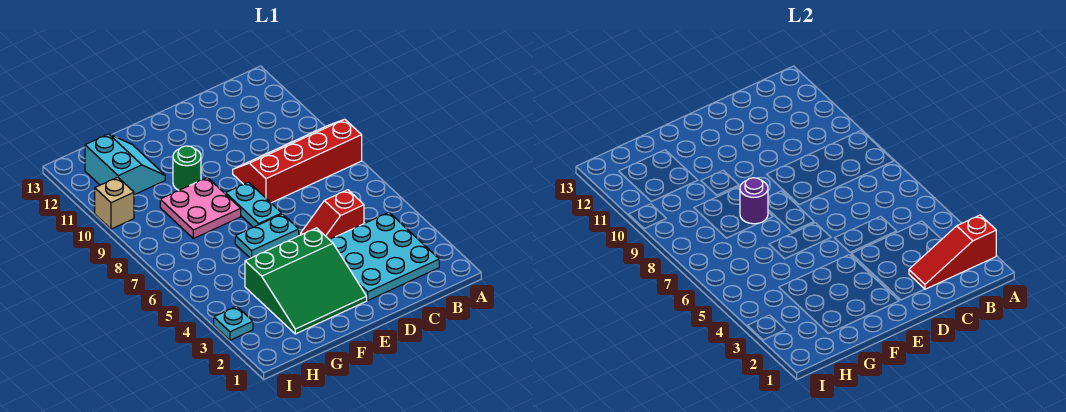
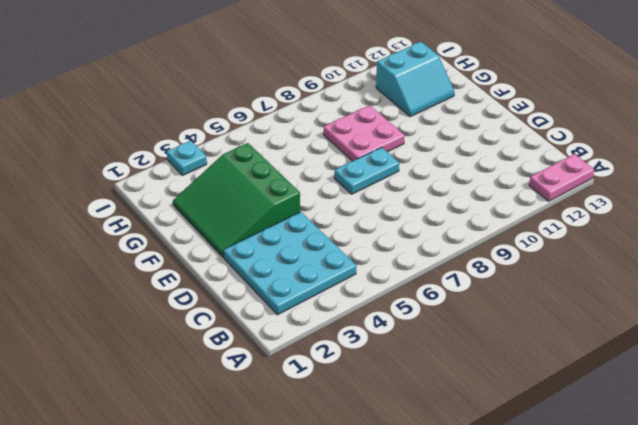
pink plate A12:A13 level 1 -> none
none -> red slope A8:D9 level 1 top 8
none -> red slope C5:D5 level 1 top C
none -> cyan plate E6:F6 level 1

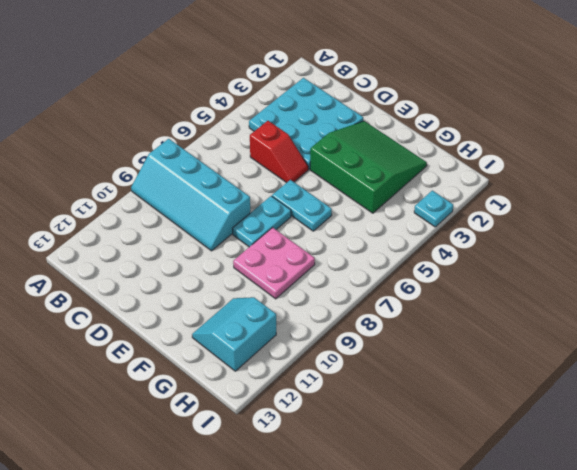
cyan slope A8:D9 level 1 top 8 -> red slope A8:D9 level 1 top 8
none -> green round brick F10 level 1
none -> tan brick I10 level 1
none -> red slope A2:C2 level 2 top A

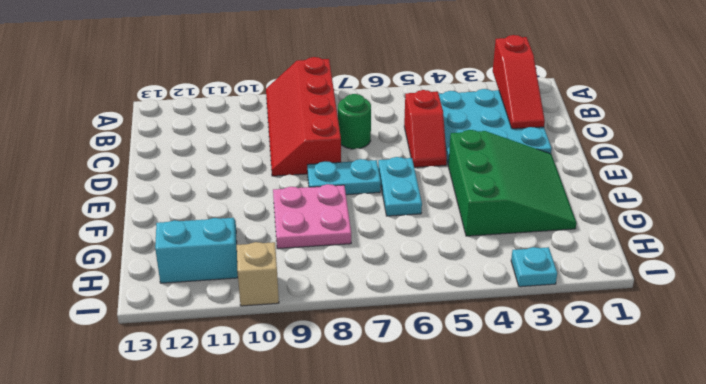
green round brick C7 level 1 -> green round brick F10 level 1
none -> purple round brick F8 level 2

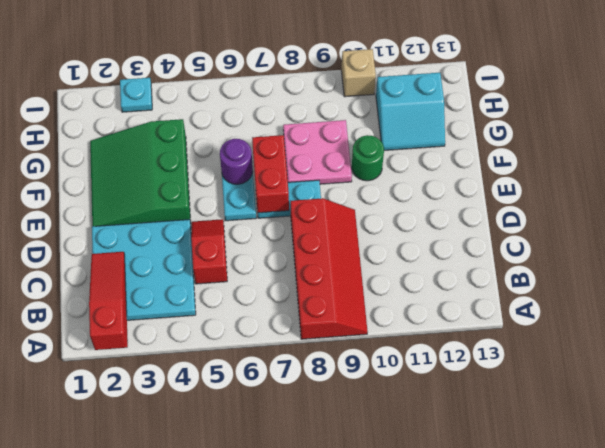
red brick E7:F7 level 2 -> none
purple round brick F6 level 2 -> purple round brick F8 level 2

